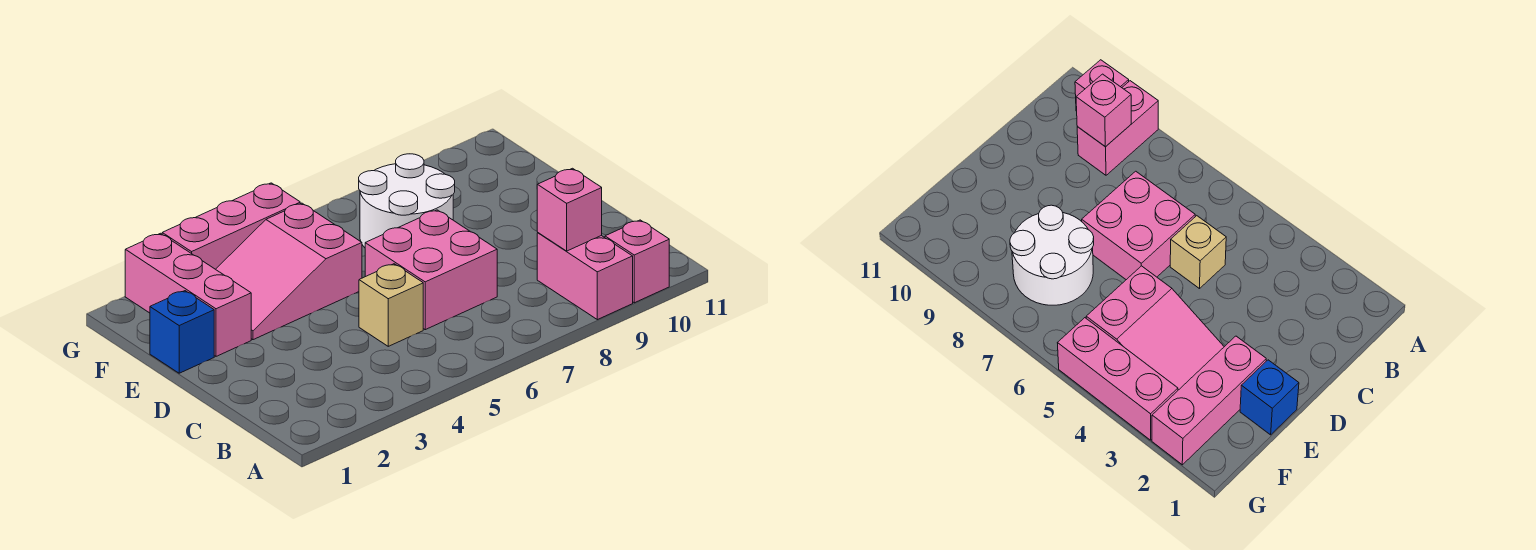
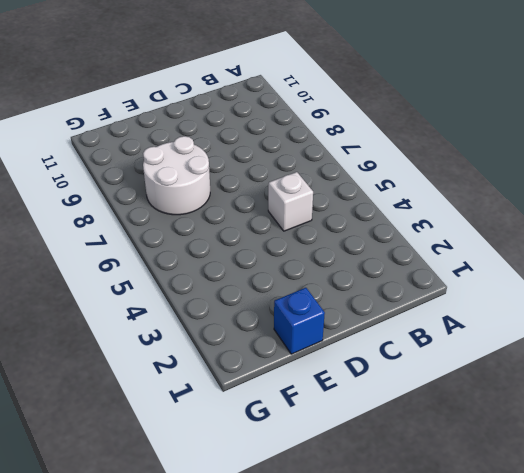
white brick C5 level 1 -> tan brick C5 level 1
none -> pink brick A9:B9 level 1
none -> pink brick A10 level 1

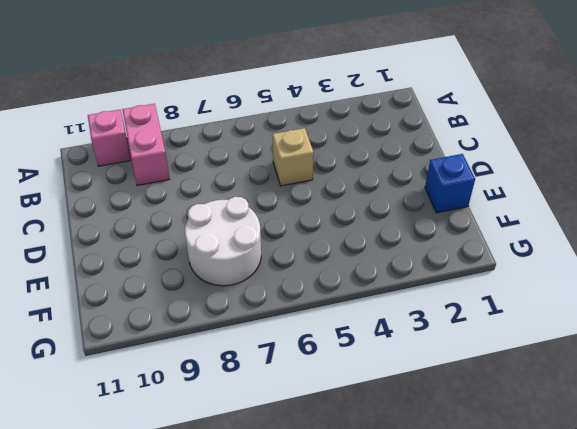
none -> pink brick C6:D7 level 1
none -> pink brick E2:G2 level 1

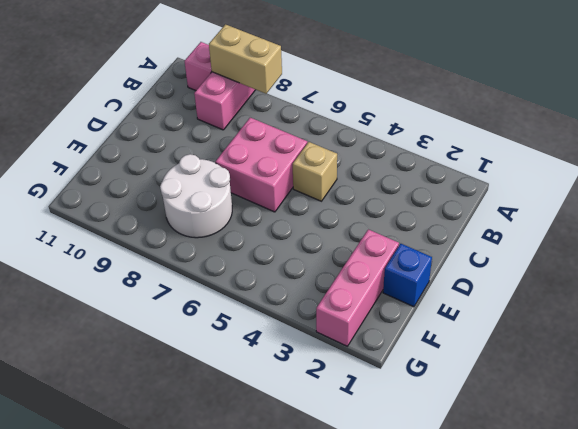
tan brick A8:A9 level 2 -> none
none -> pink slope E3:F5 level 1 top 5
none -> pink brick G3:G5 level 1

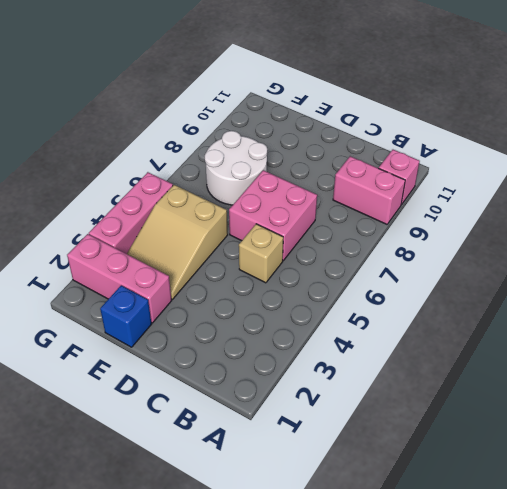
tan slope E3:F5 level 1 top 5 -> pink slope E3:F5 level 1 top 5
none -> pink brick B9 level 2

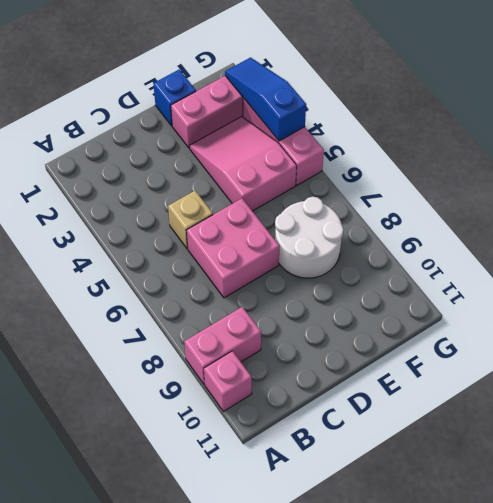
blue slope G2:G4 level 2 top 4 -> none
none -> pink brick B9 level 2

